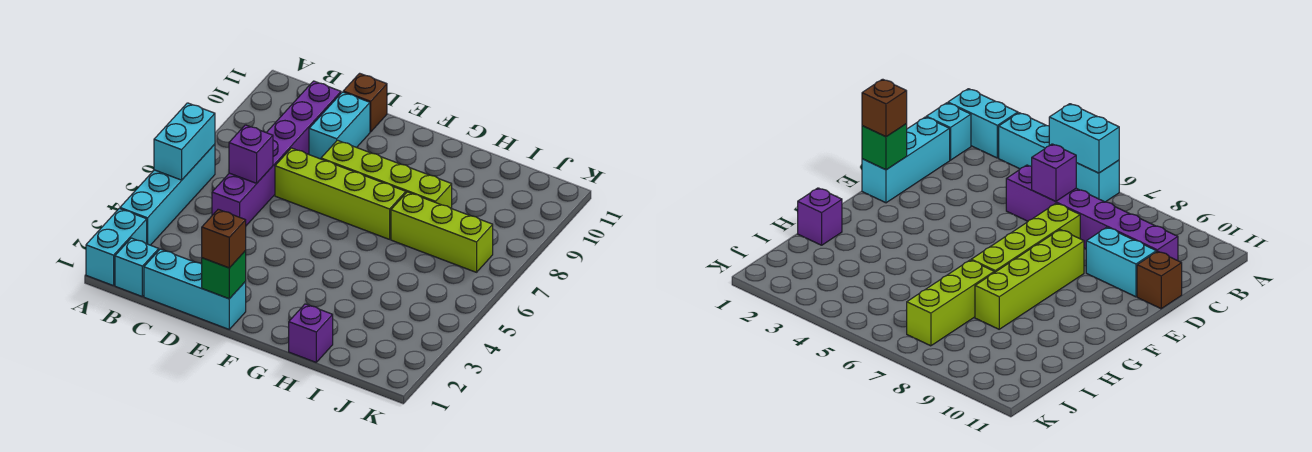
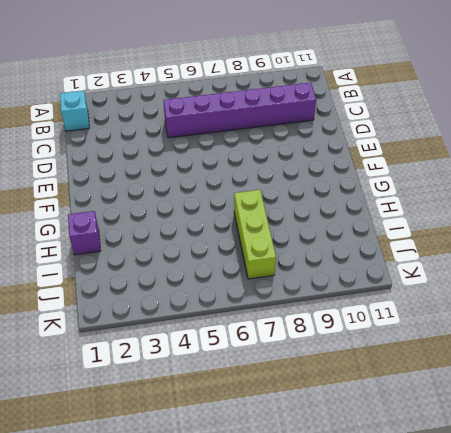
none -> cyan brick A1:A2 level 1
none -> cyan brick A3:A6 level 1
none -> cyan brick C1:E1 level 1

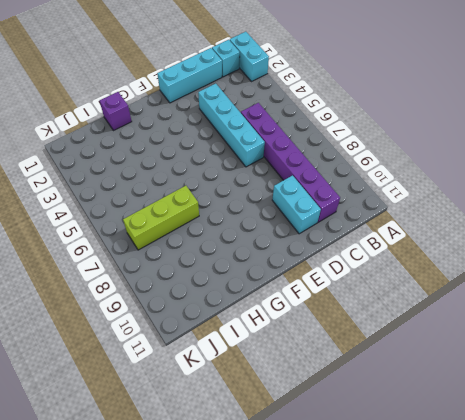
cyan brick D3:D6 level 1 -> cyan brick A3:A6 level 1
none -> lime brick D7:G7 level 1
none -> brown brick D11 level 1
none -> lime brick E8:H8 level 1

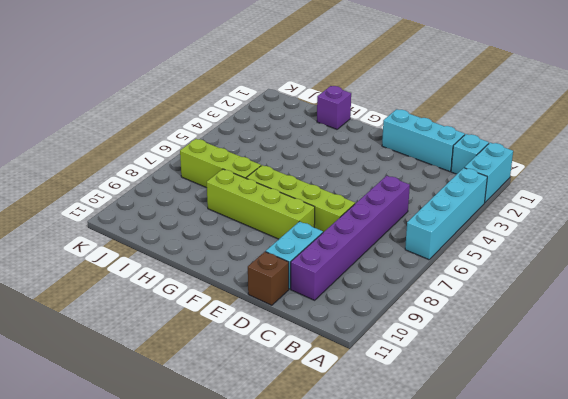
none -> cyan brick A5:A6 level 2
none -> purple brick C6 level 2
none -> green brick E1 level 2

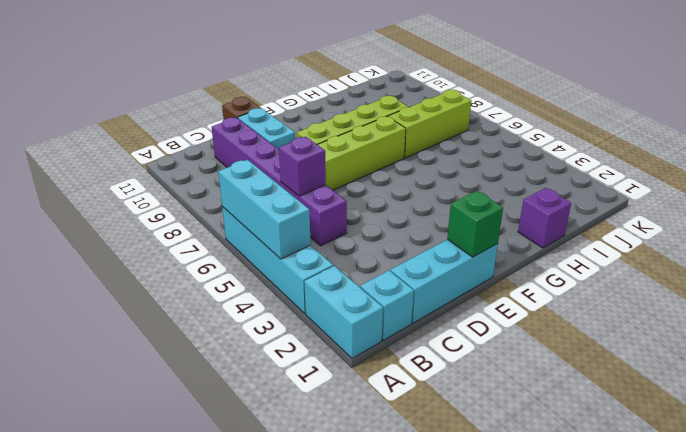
cyan brick A4:A6 level 2 -> cyan brick A5:A6 level 2
none -> brown brick E1 level 3

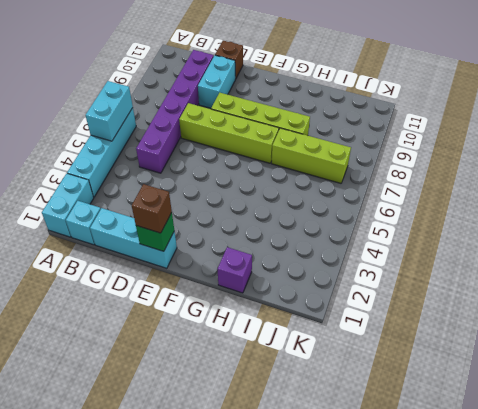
none -> purple brick C6 level 2

